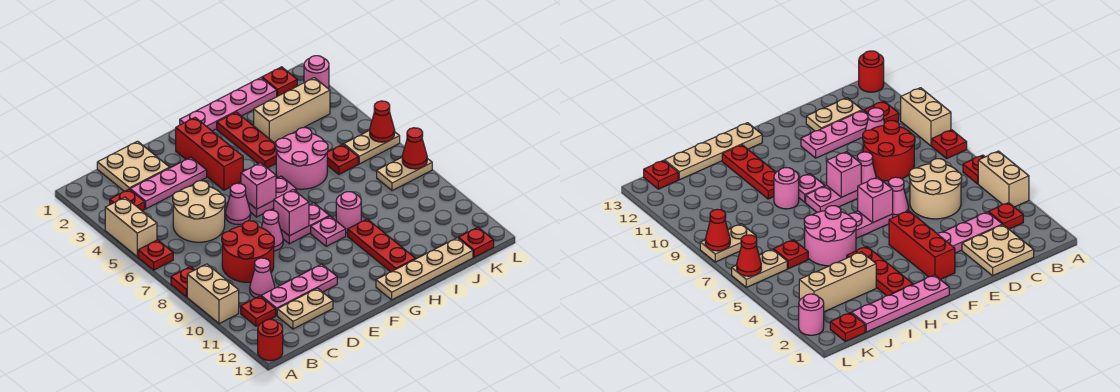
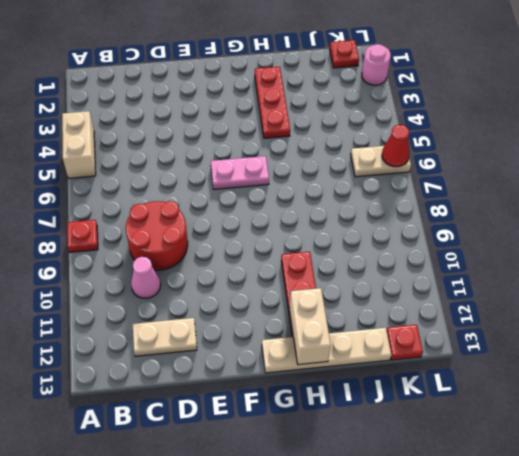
tan brick H12:H13 level 2 -> tan brick A9:A10 level 1
none -> red plate A6 level 1
none -> red round brick A13 level 1
none -> red plate B3 level 1
none -> red plate B11 level 1

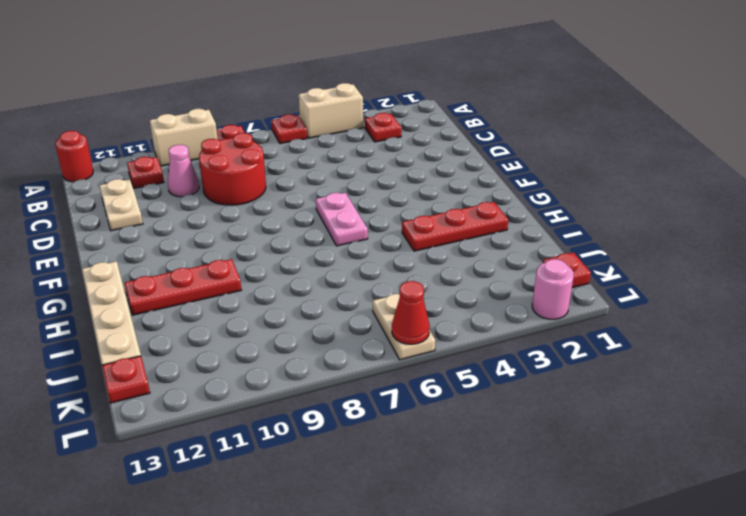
none -> tan plate C1:D2 level 1
none -> pink plate C3:E3 level 1
none -> tan round brick C5:D6 level 1
none -> pink plate C11:E11 level 1

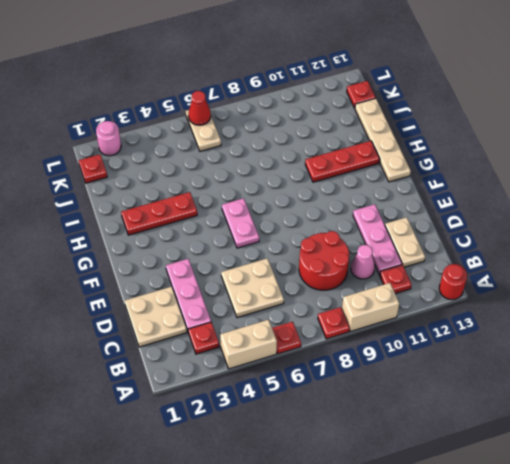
tan plate C5:D6 level 1 -> tan round brick C5:D6 level 1
none -> pink cone E6 level 1
none -> pink cone E8 level 1
none -> red brick F2:F4 level 1
none -> pink plate F8:G8 level 1

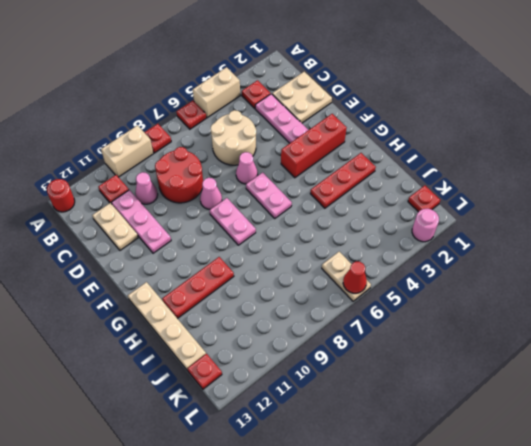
none -> pink plate G1:J1 level 1
none -> pink plate G9 level 1
none -> pink round brick H5:I6 level 1
none -> pink round brick H9 level 1

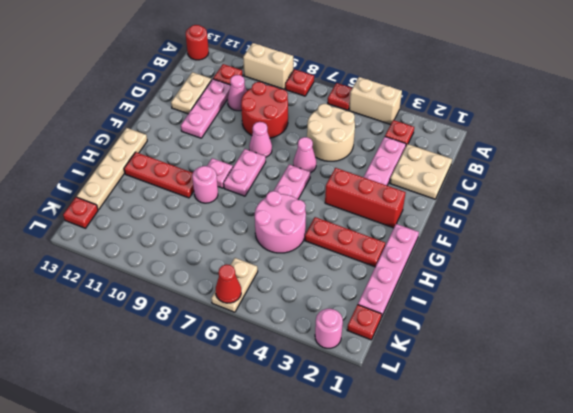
none -> tan brick I3:K3 level 1
none -> red plate J6 level 1
none -> tan plate K8:L8 level 1
none -> pink brick F6 level 2

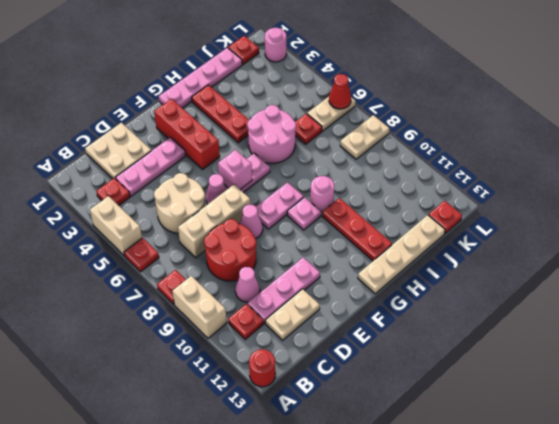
tan brick C7:E7 level 1 -> tan brick I3:K3 level 1
none -> pink brick F8 level 2
none -> red cone L8 level 2

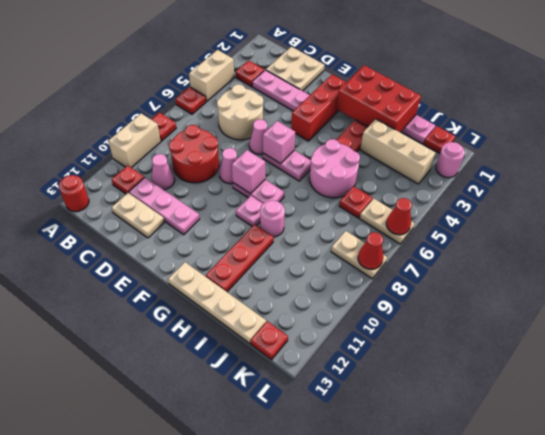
red brick G1:I2 level 2 -> none

